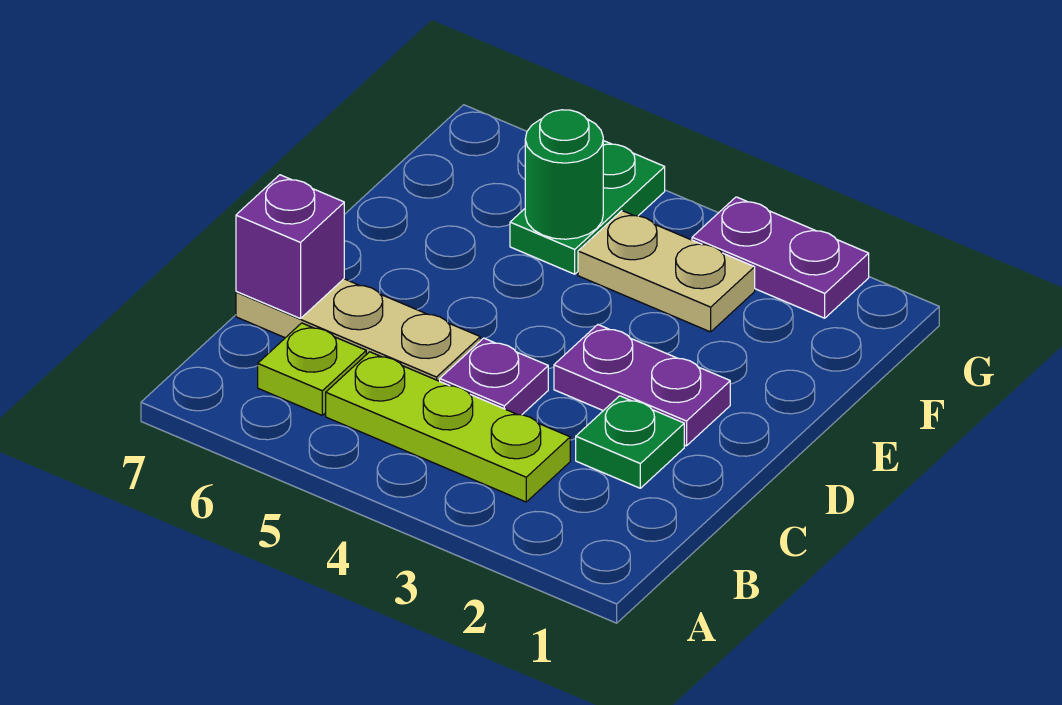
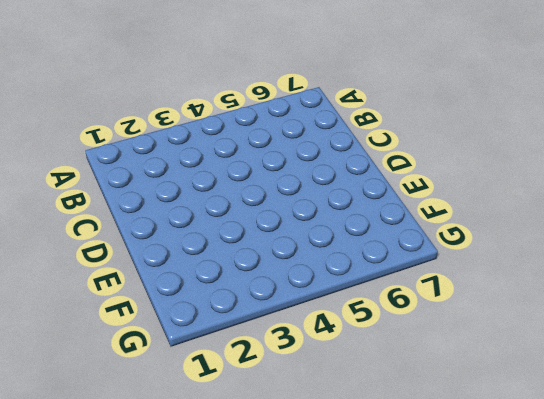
none -> lime plate B3:B5 level 1
none -> lime plate B6 level 1

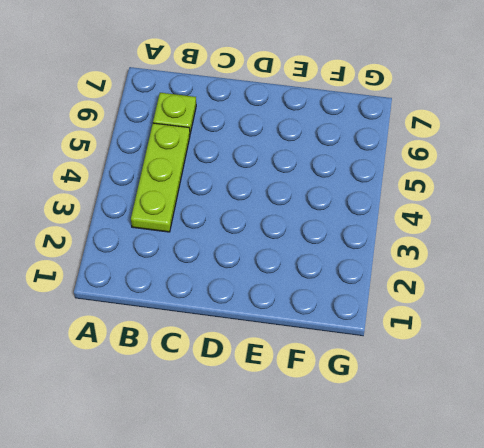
none -> green plate C2 level 1
none -> purple plate C4 level 1

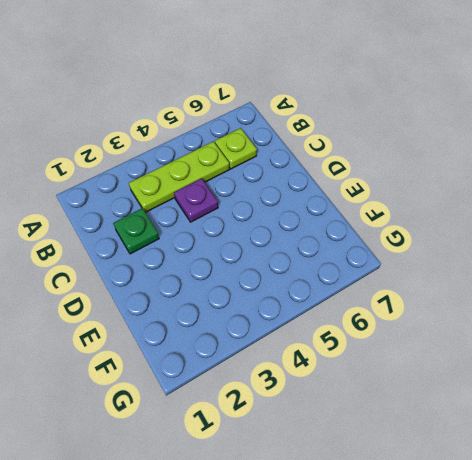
none -> tan plate C5:C7 level 1
none -> purple plate D2:D3 level 1

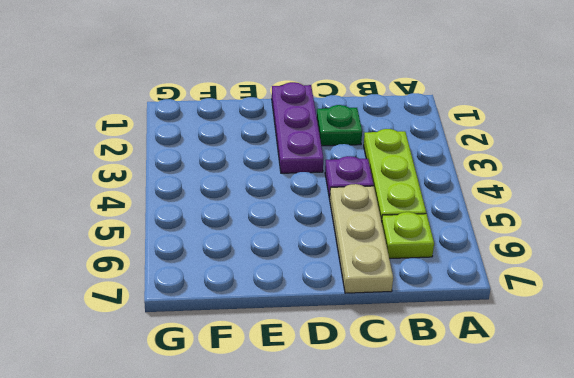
purple plate D1:D3 level 1 -> purple plate D2:D3 level 1
none -> tan plate F3:F4 level 1
none -> green plate F5:G5 level 1

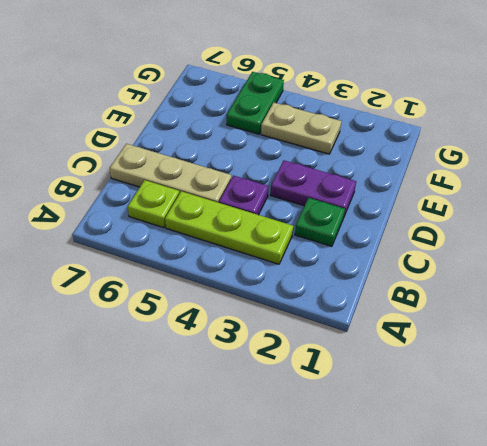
none -> purple plate G2:G3 level 1
none -> purple brick C7 level 2

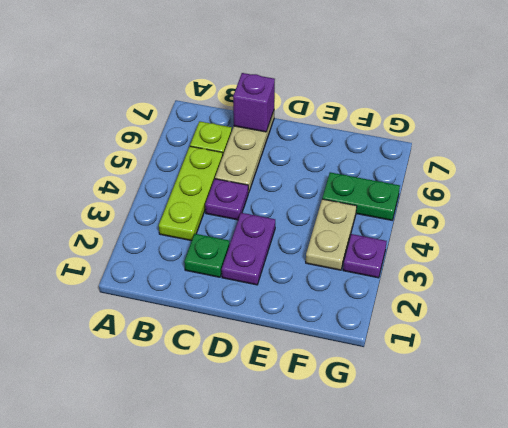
purple plate G3 level 1 -> purple plate G2:G3 level 1
none -> green round brick F5 level 2

